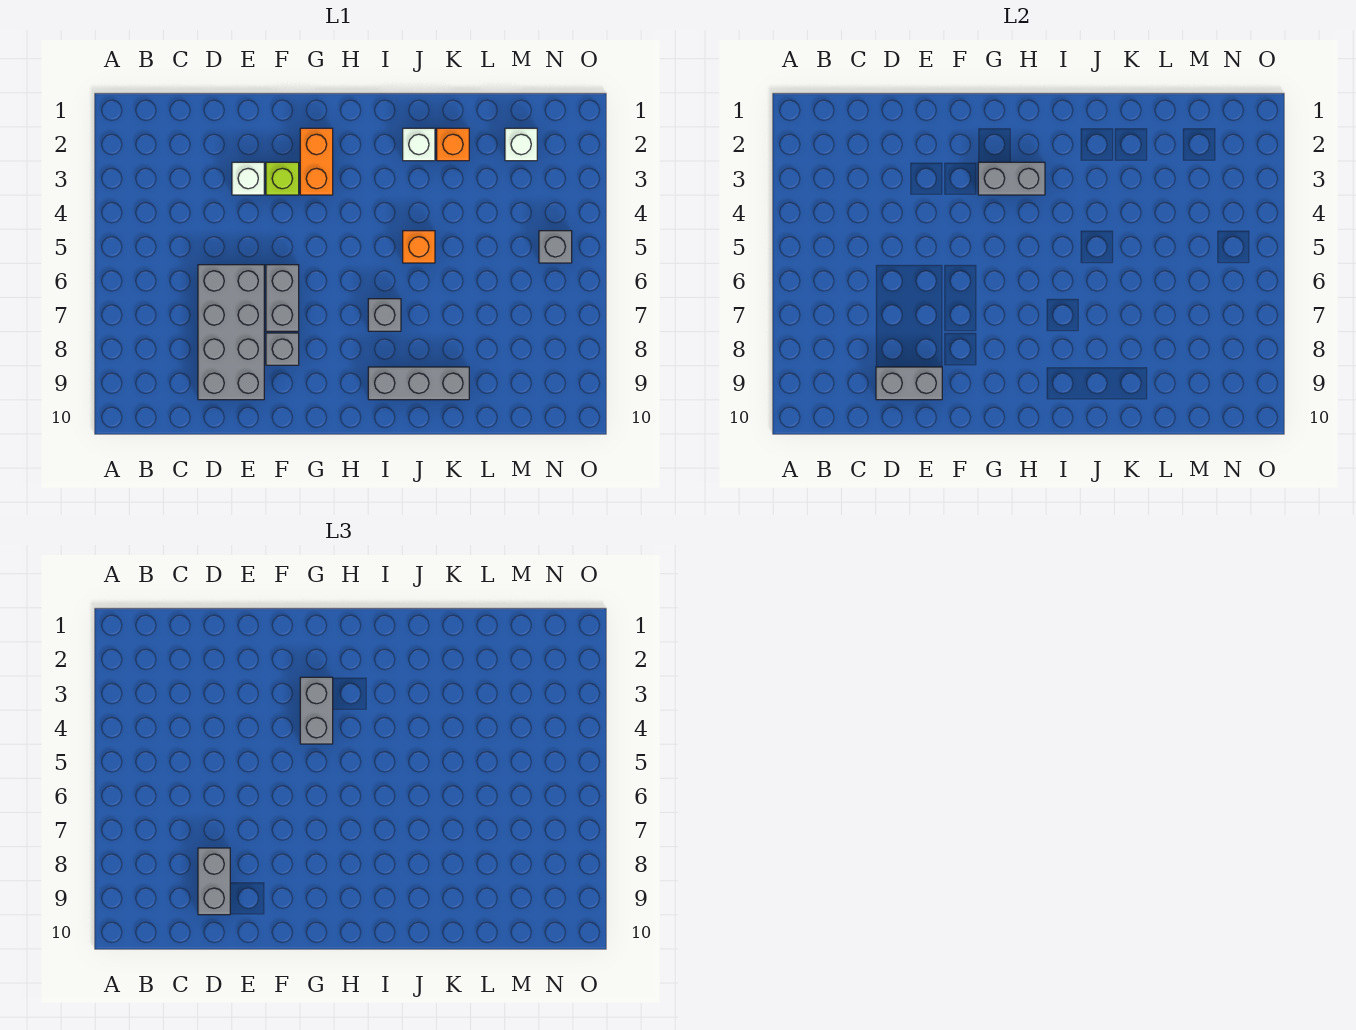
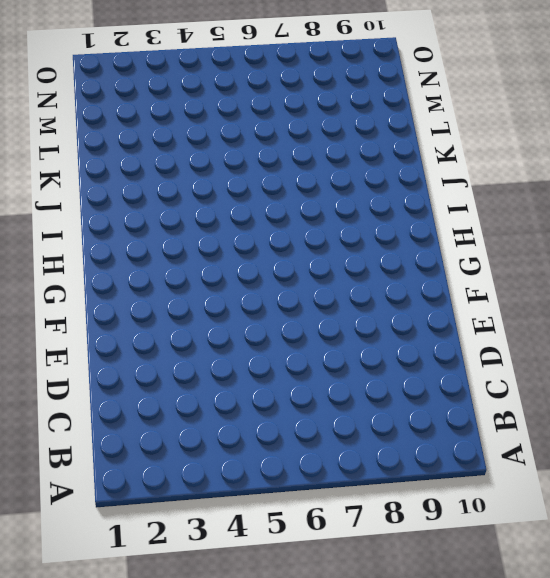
none -> grey brick D6:E9 level 1
none -> white brick E3 level 1
none -> lime brick F3 level 1

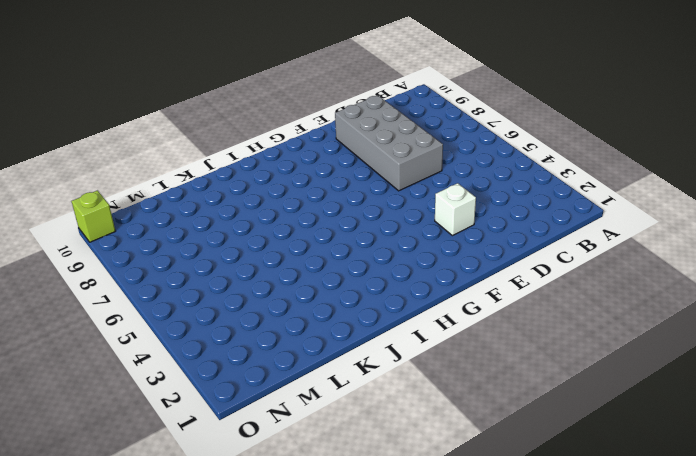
lime brick O10 level 1 -> lime brick F3 level 1
none -> grey brick F6:F7 level 1
none -> grey brick F8 level 1
none -> orange brick G2:G3 level 1

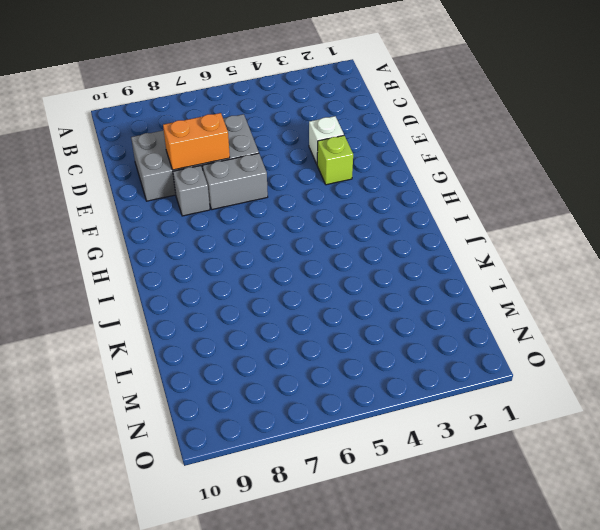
orange brick E7:E8 level 2 -> orange brick G2:G3 level 1
none -> grey brick I7 level 1
none -> grey brick I9:K9 level 1
none -> white brick J2 level 1

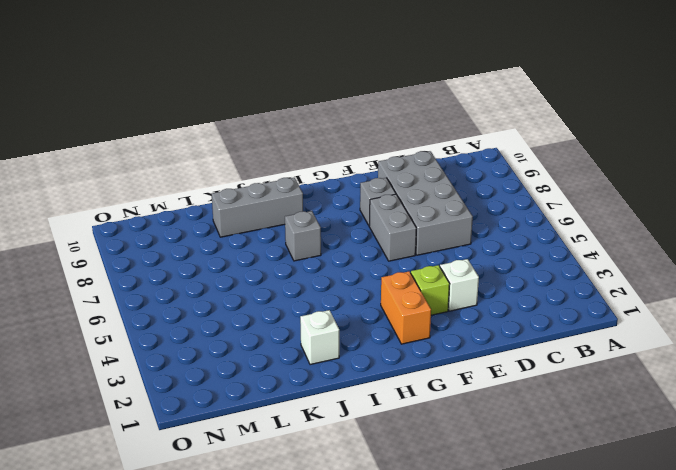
none -> orange brick J5 level 1
none -> orange brick K2 level 1
none -> white brick M2 level 1

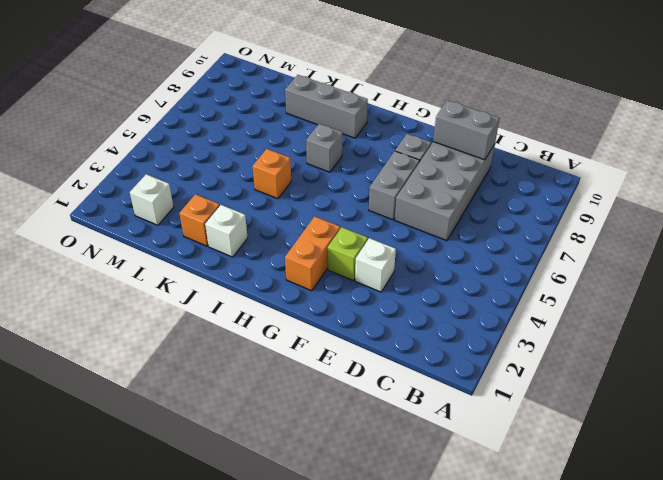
none -> grey brick N5 level 1
none -> grey brick G3:H3 level 2
none -> grey brick D8:D9 level 3

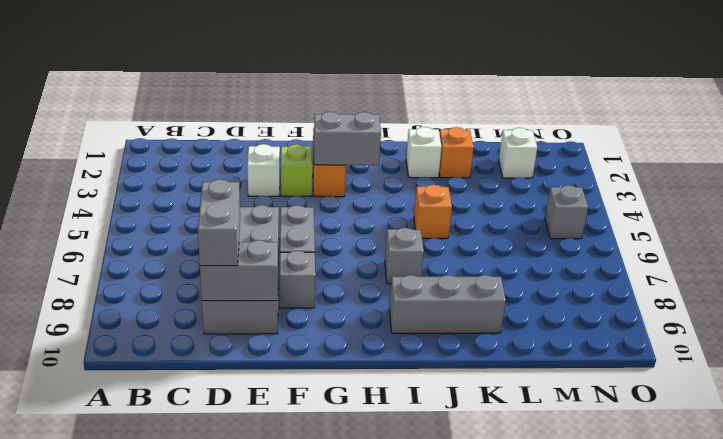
none -> grey brick G3:G4 level 3

